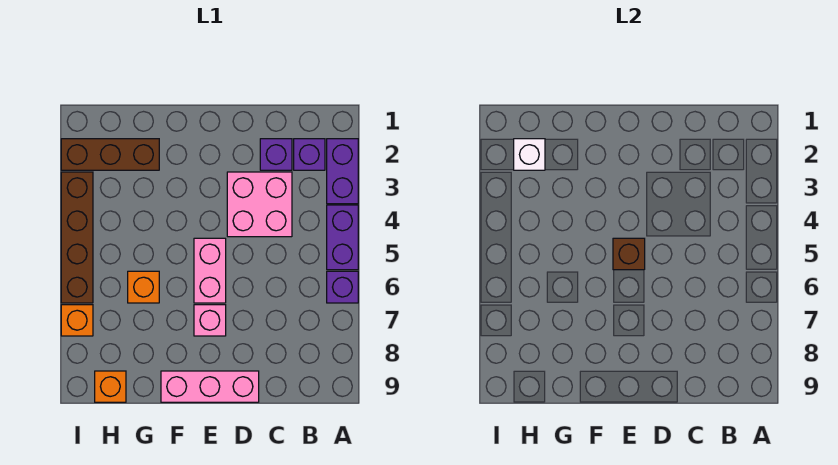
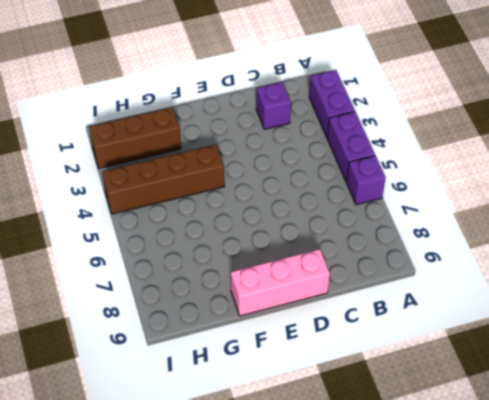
brown brick F4:I4 level 1 -> brown brick I3:I6 level 1
none -> purple brick B2 level 1
none -> pink brick C3:D4 level 1
none -> pink brick E5:E6 level 1

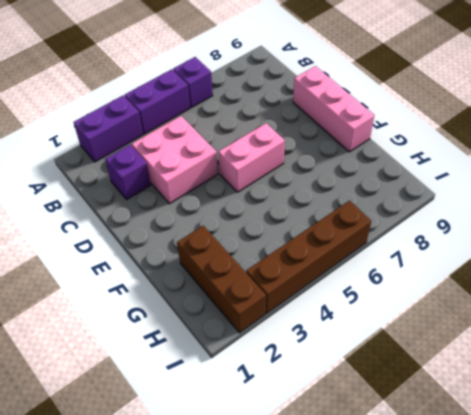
none -> purple brick B2 level 1
none -> pink brick E7 level 1
none -> orange brick G6 level 1

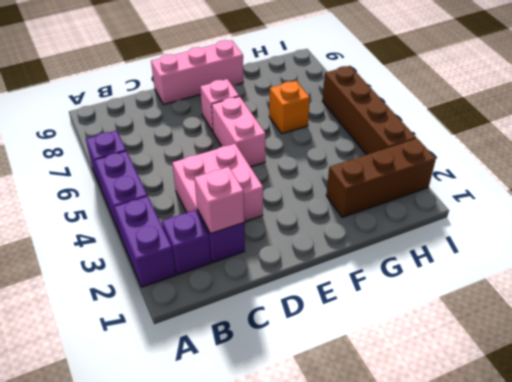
pink brick C2 level 2 -> none
none -> orange brick H9 level 1
none -> orange brick I7 level 1
none -> brown brick E5 level 2

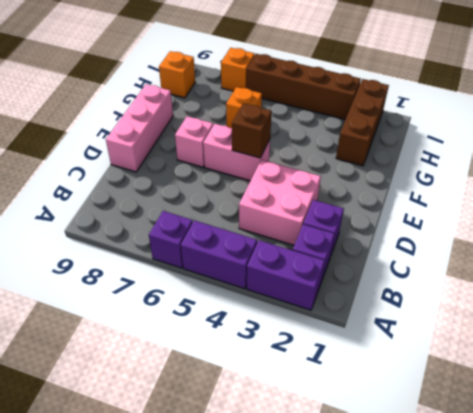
none -> white brick H2 level 2

